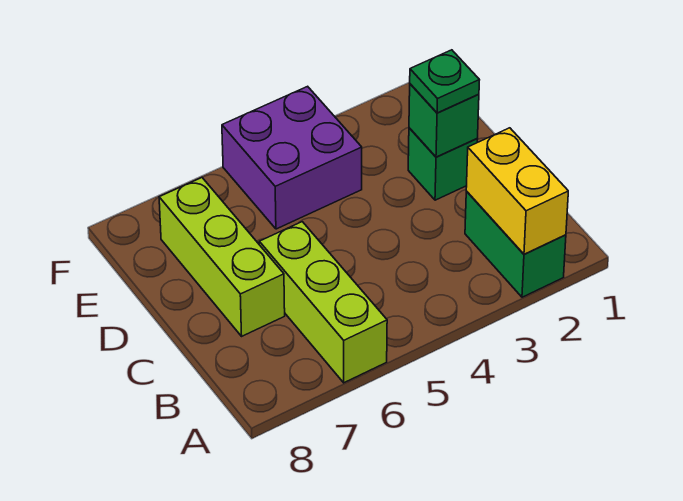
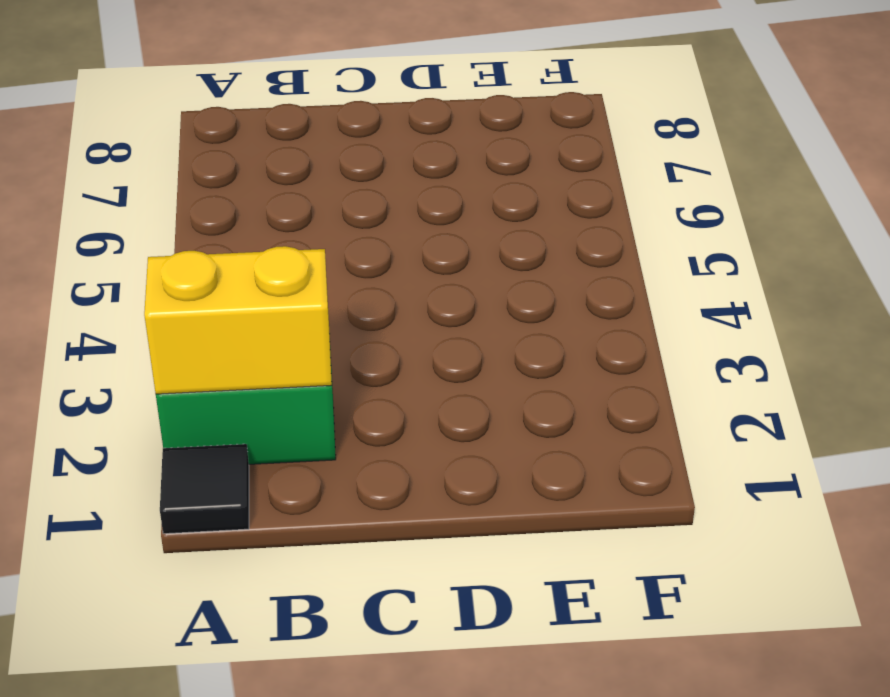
black tile A1 level 1 -> none
none -> lime brick A6:C6 level 1
none -> lime brick C7:E7 level 1

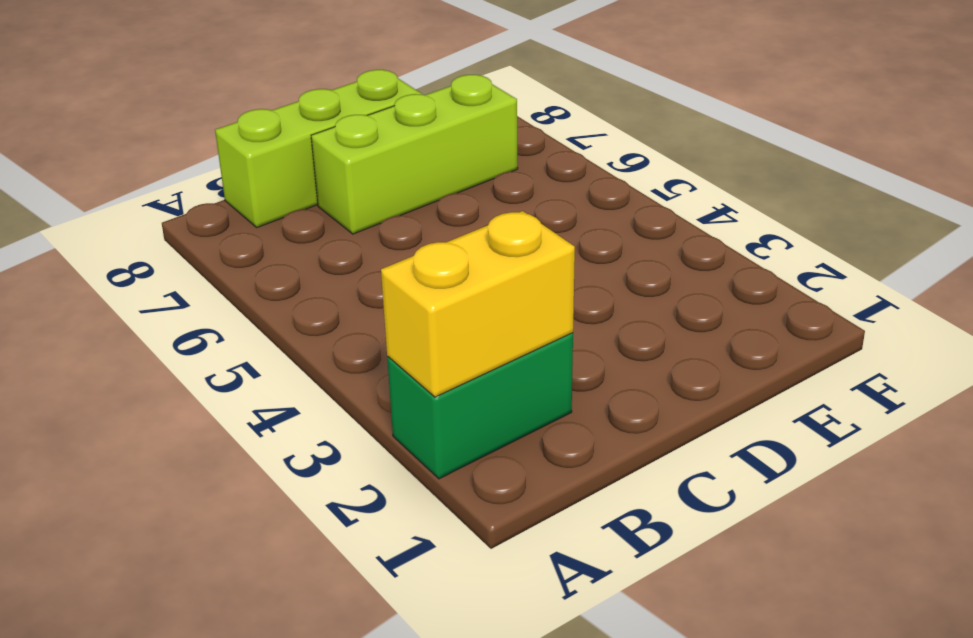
lime brick B8:D8 level 1 -> lime brick A6:C6 level 1
none -> green brick D2 level 1
none -> purple brick E4:F5 level 1

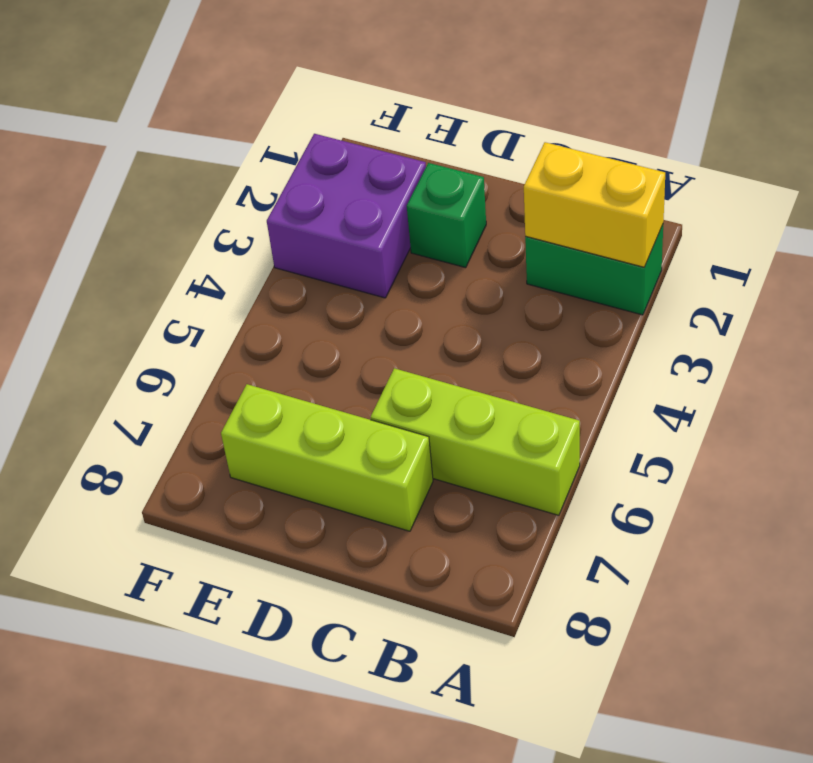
purple brick E2:F3 level 1 -> purple brick E4:F5 level 1
none -> green brick D2 level 2
none -> green plate D2 level 3

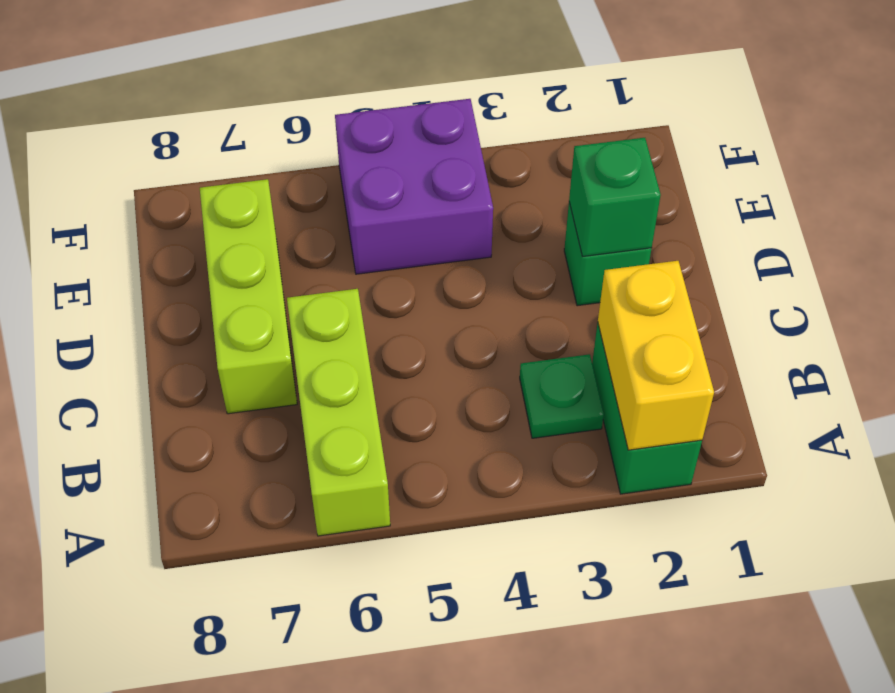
green plate B3 level 1 -> green plate D2 level 3

